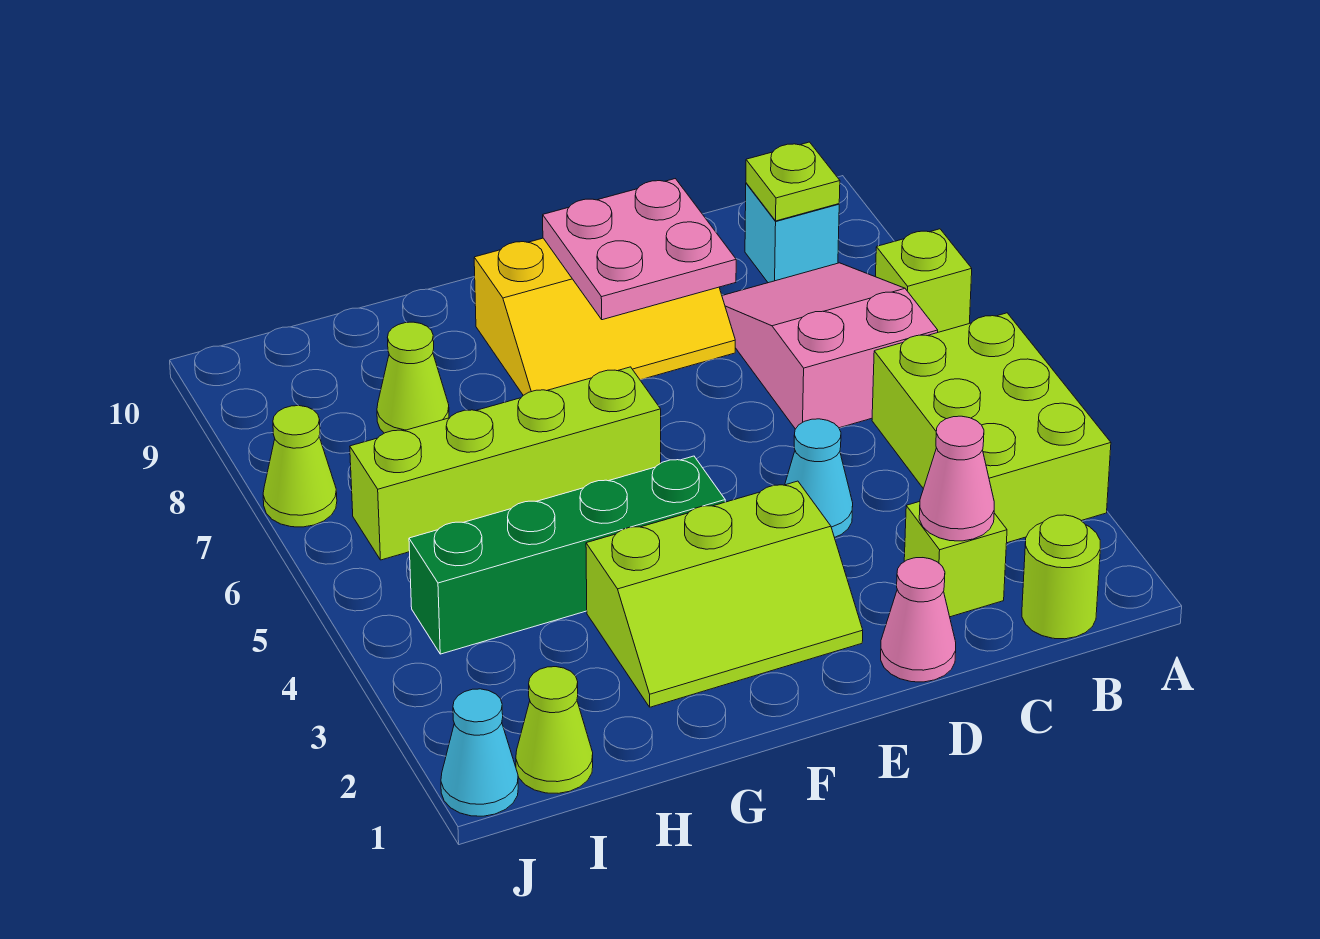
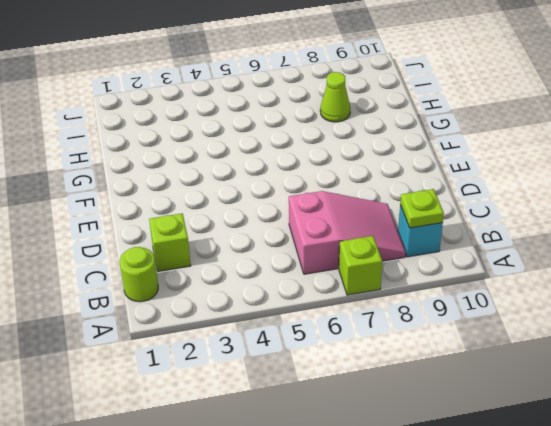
none -> lime brick A3:B5 level 1
none -> pink cone D1 level 1
none -> cyan cone D4 level 1

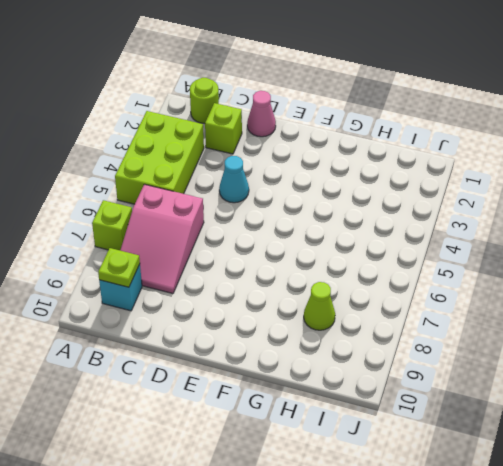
none -> yellow slope D8:F9 level 1 top 9
none -> lime slope E2:G3 level 1 top 3
none -> green brick F4:I4 level 1

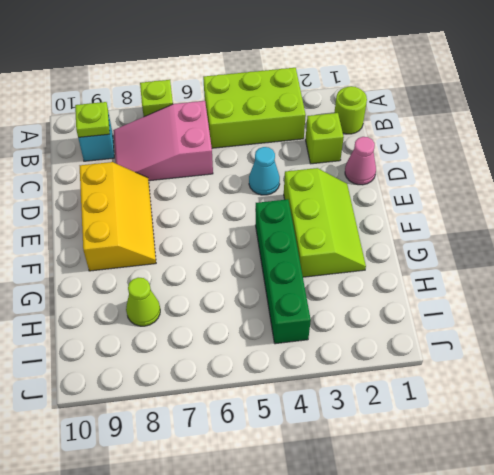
none -> lime brick F6:I6 level 1
none -> lime cone I1 level 1
none -> cyan cone J1 level 1

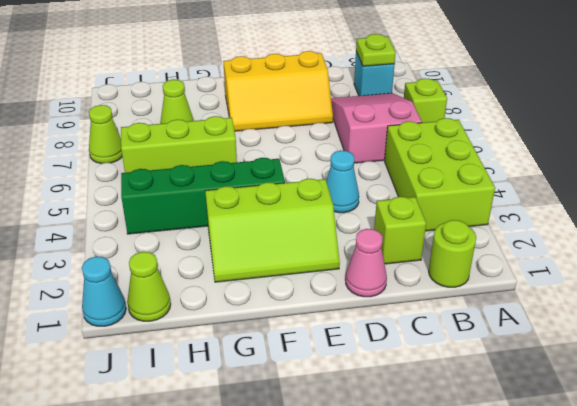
lime brick G6:I6 level 1 -> lime brick F6:I6 level 1
none -> pink cone C2 level 2
none -> pink plate D8:E9 level 2

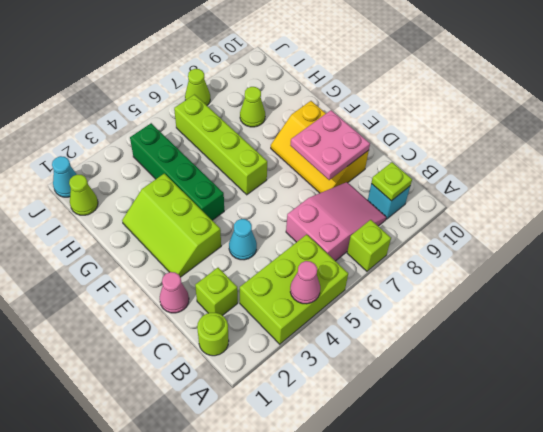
pink cone A4 level 2 -> pink cone C2 level 2

